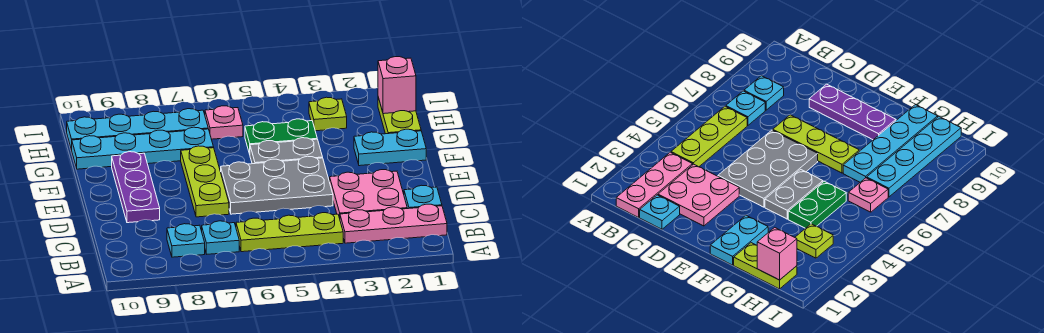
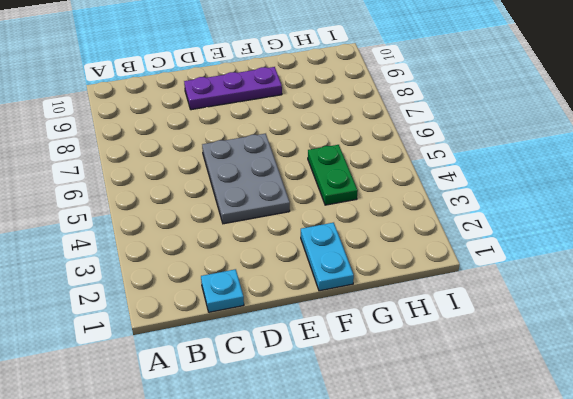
none -> pink plate B1:B3 level 1
none -> lime plate B4:B6 level 1
none -> cyan plate B7 level 1

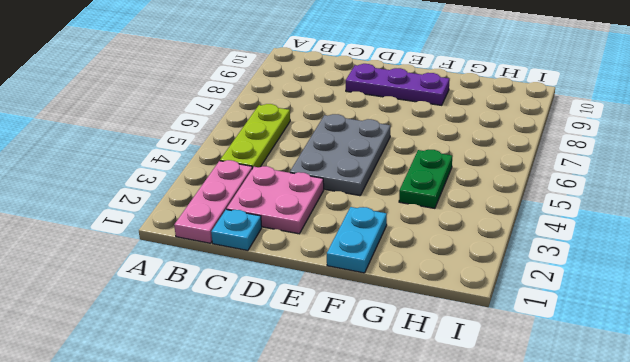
none -> cyan plate B7 level 1
none -> cyan plate B8 level 1
none -> lime plate D7:F7 level 1

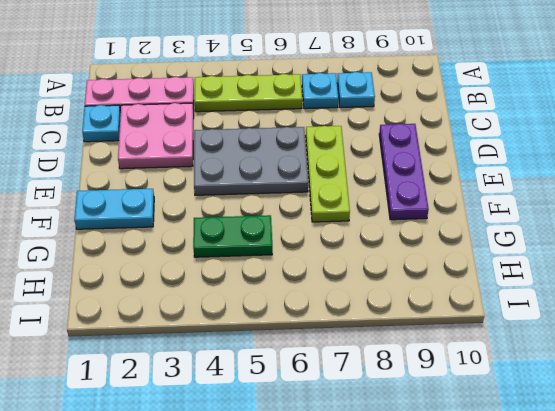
none -> grey plate F4:F5 level 1
none -> lime plate G1:H1 level 1
none -> cyan plate G7:G10 level 1

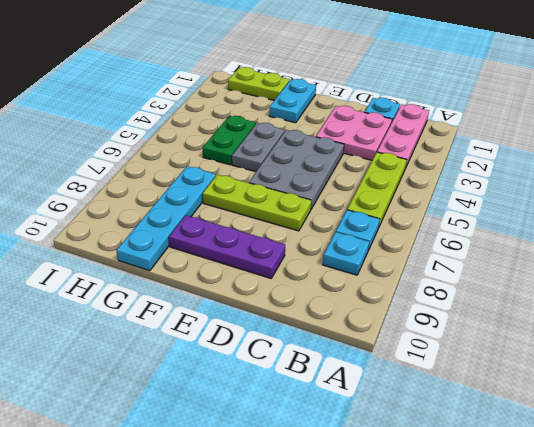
none -> lime plate H3 level 1
none -> pink plate H6 level 1
none -> cyan plate H7:H10 level 1

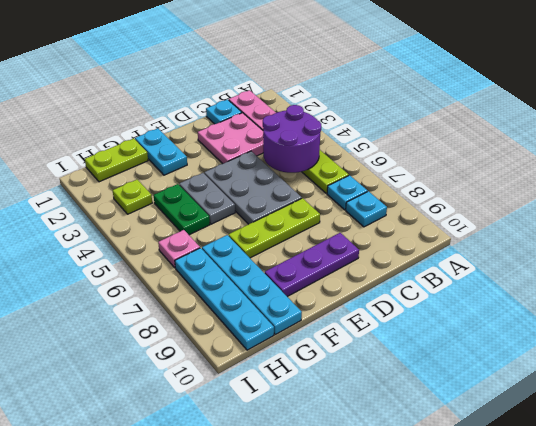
purple round brick B4:C5 level 2 -> none
none -> pink brick H1 level 2

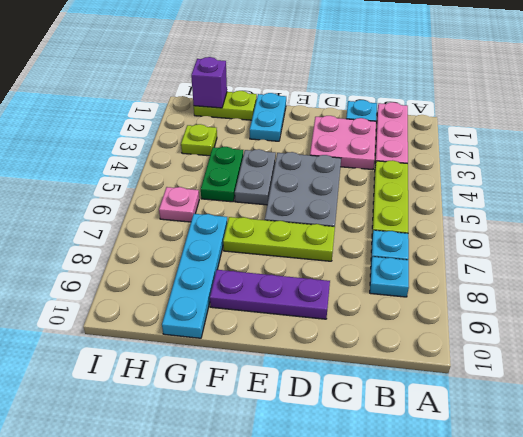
purple brick H1 level 2 -> pink brick H1 level 2
none -> cyan plate H7:H10 level 1

